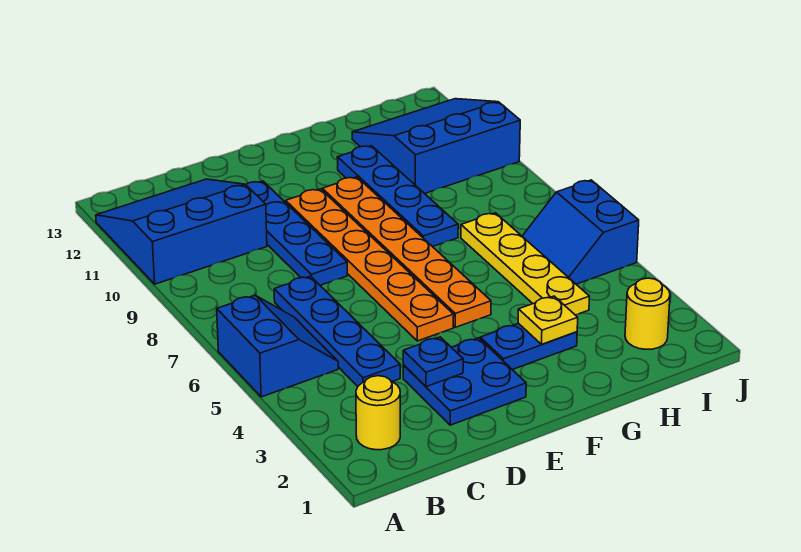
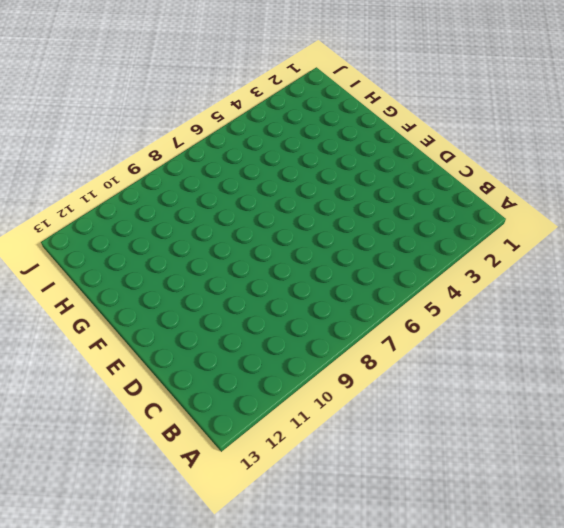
none -> blue slope A5:B6 level 1 top A
none -> blue slope A10:C12 level 1 top 10
none -> yellow round brick B2 level 1

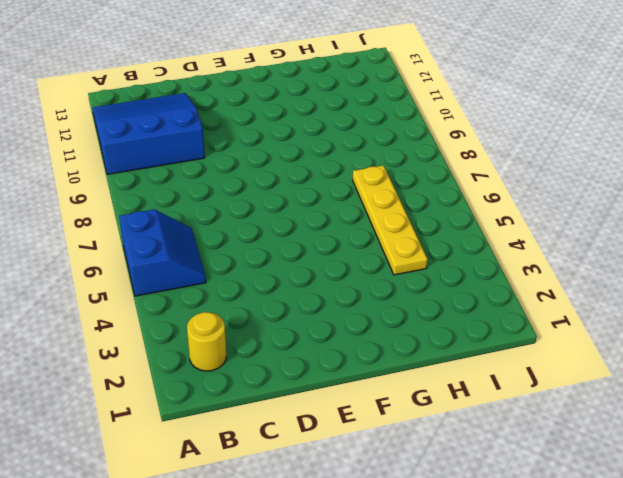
none -> blue plate C4:C7 level 1
none -> blue plate D2:E3 level 1
none -> blue plate D8:D11 level 1

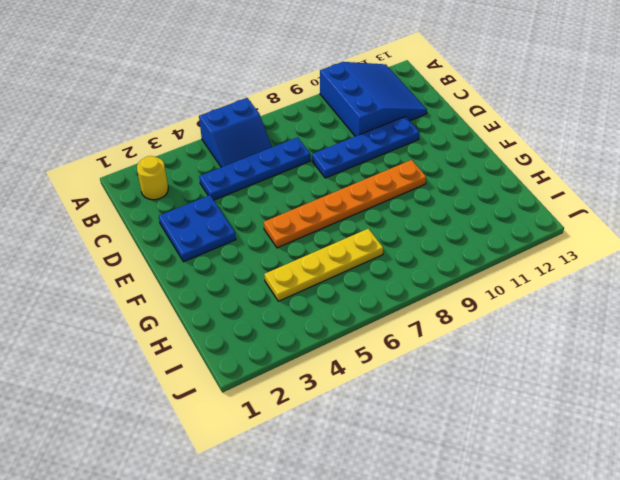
none -> orange plate E5:E10 level 1
none -> blue plate F3:G3 level 1
none -> blue plate G8:G11 level 1

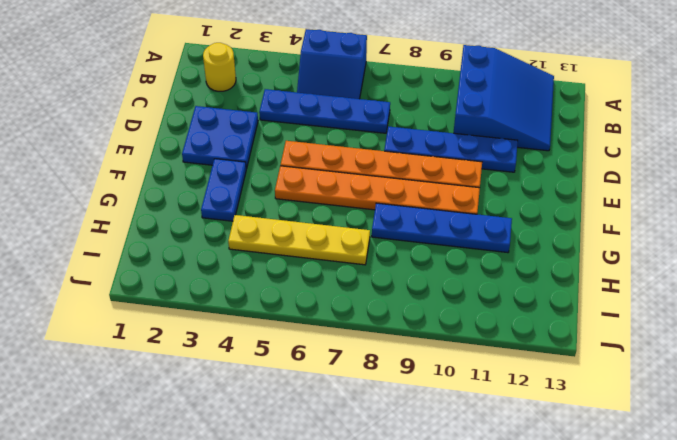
none -> blue slope H10:J12 level 1 top 10
none -> yellow round brick I2 level 1
none -> blue slope I5:J6 level 1 top J

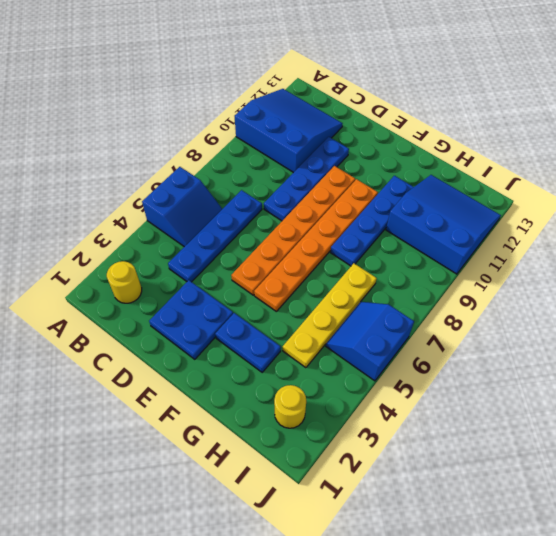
none -> blue plate D3 level 2
none -> yellow plate G3 level 2

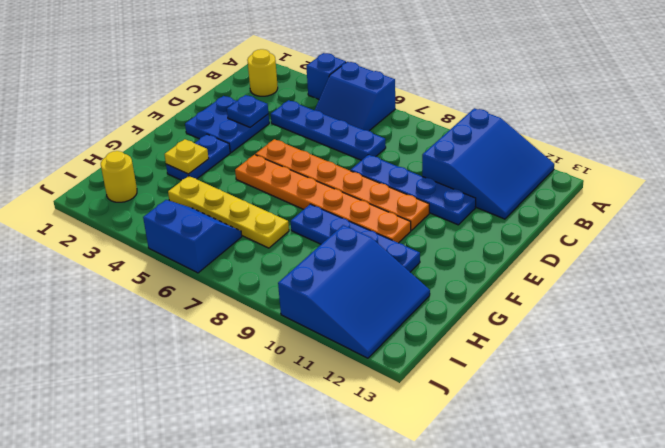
blue brick A4 level 1 -> none

